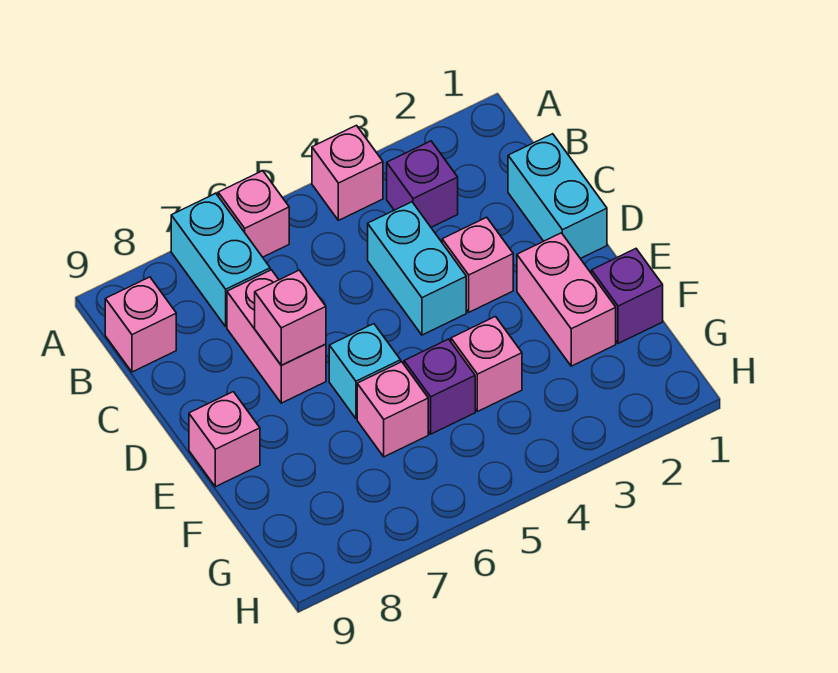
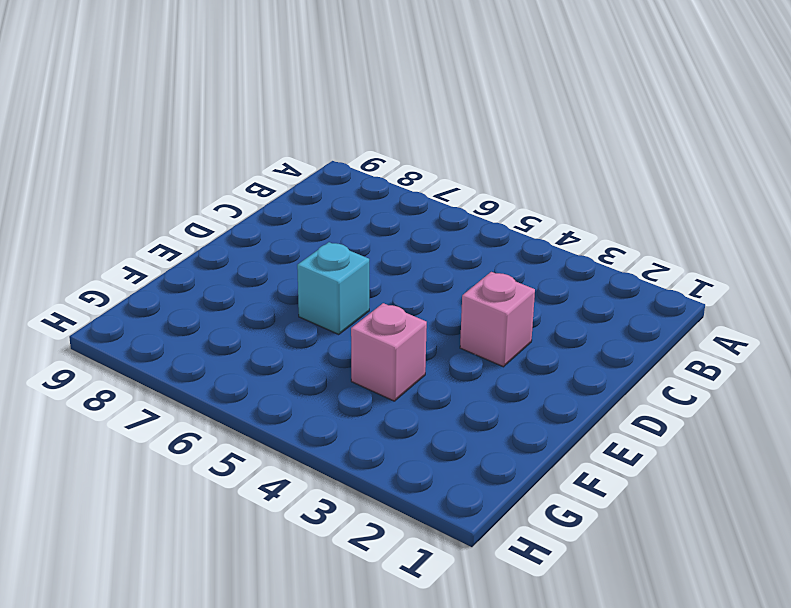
none -> pink brick A4 level 1
none -> pink brick A6 level 1
none -> cyan brick A7:B7 level 1

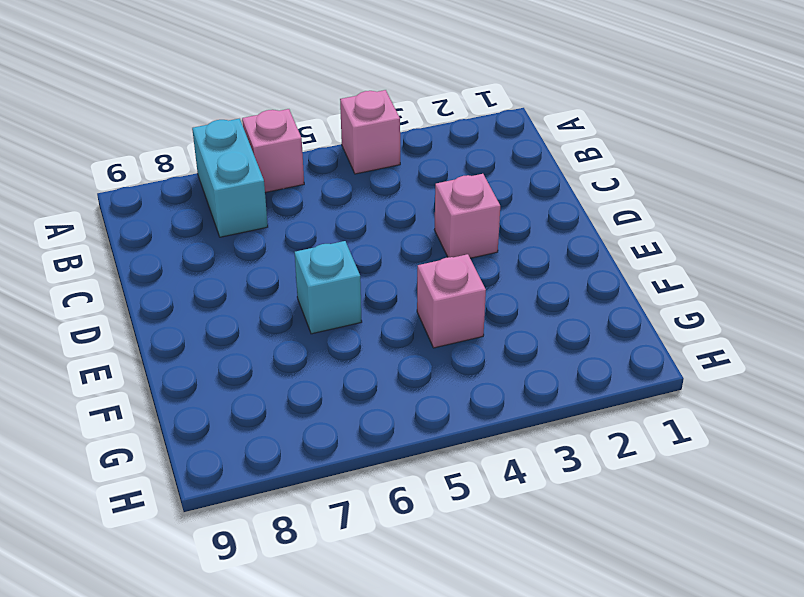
none -> purple brick B3 level 1
none -> pink brick B9 level 1
none -> cyan brick C1:D1 level 1

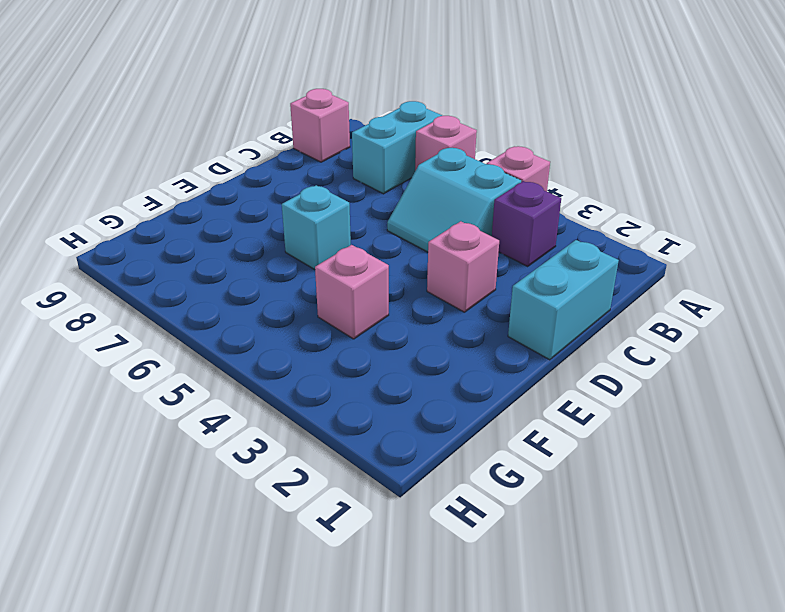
cyan slope B4:C5 level 1 top B -> cyan brick C4:D4 level 1
none -> pink brick C7:D7 level 1
none -> pink brick E2:F2 level 1
none -> pink brick E9 level 1

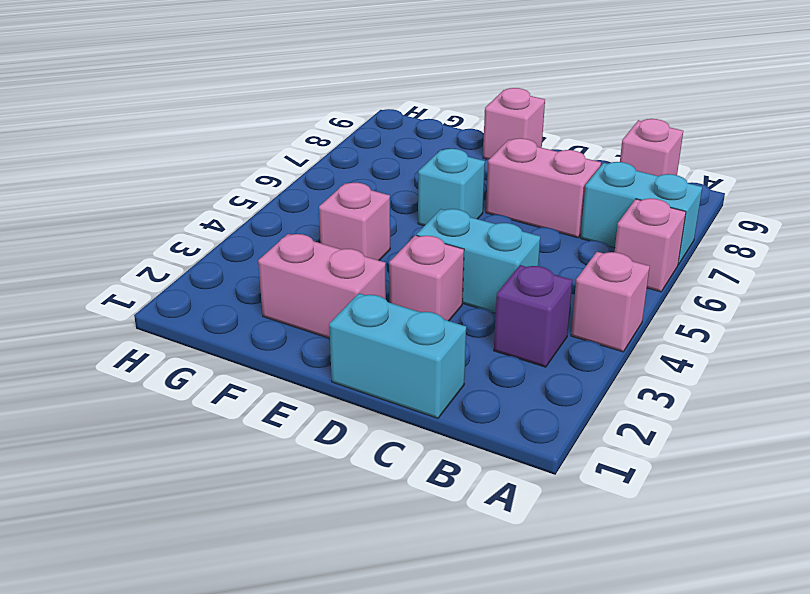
none -> purple brick F1 level 1
none -> purple brick F5 level 1
none -> pink brick F6 level 1

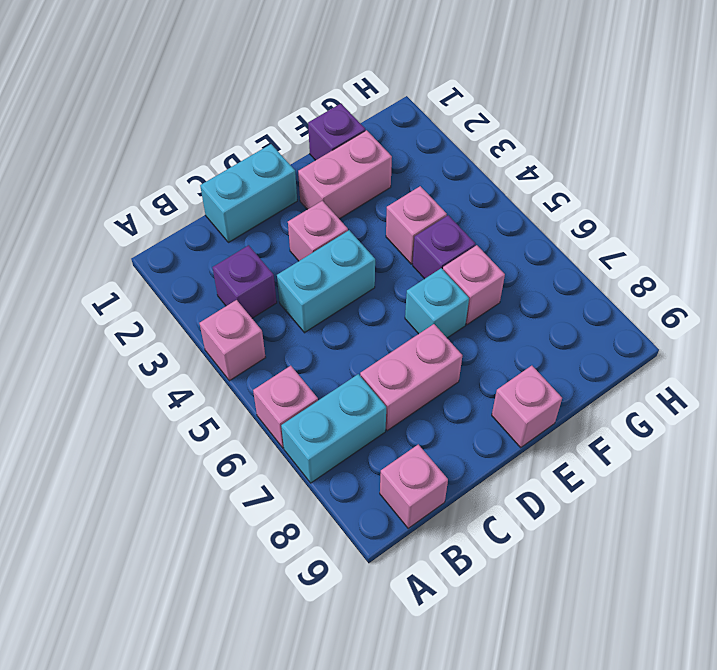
none -> pink brick D7 level 2

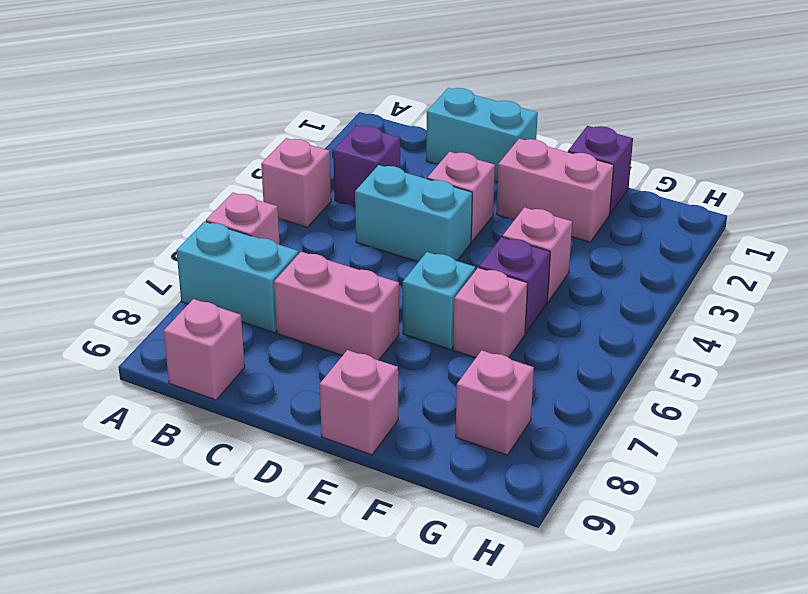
pink brick G8 level 1 -> pink brick D7 level 2

